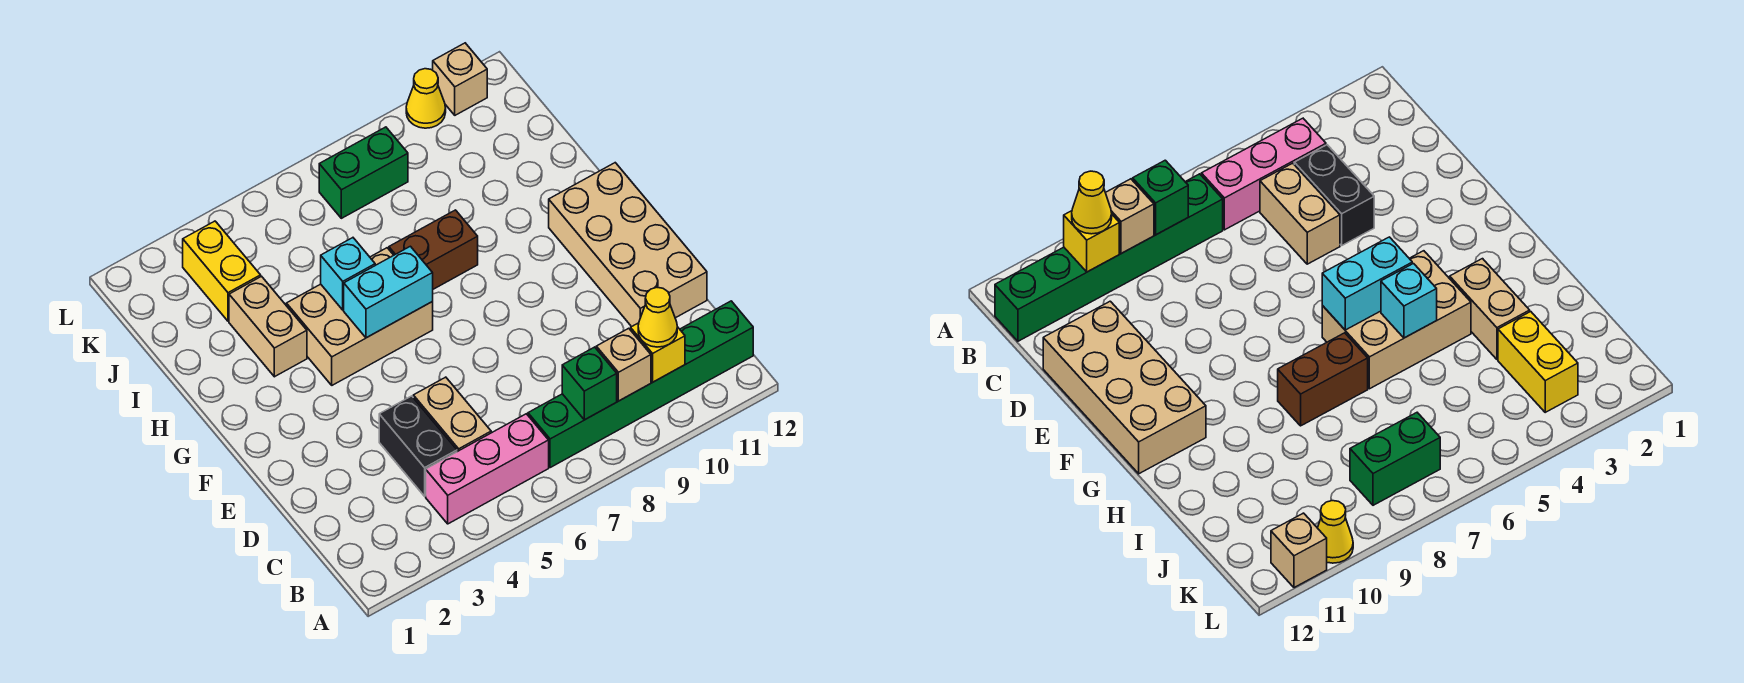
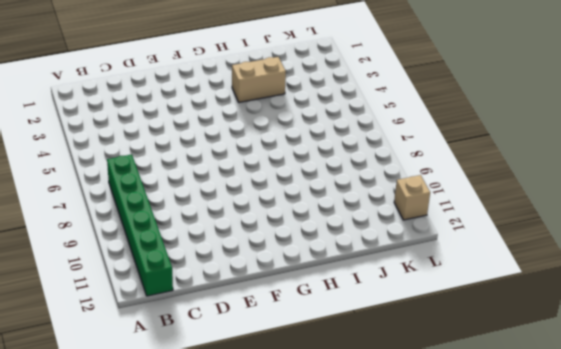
none -> pink brick B4:B6 level 1
none -> black brick C4:D4 level 1
none -> tan brick C5:D5 level 1

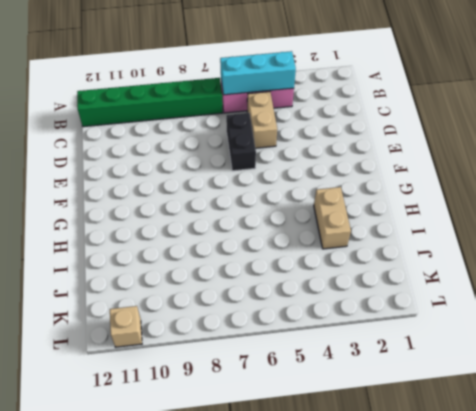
cyan brick B4:B6 level 2 -> none
black brick D6:E6 level 1 -> black brick C4:D4 level 1
none -> tan brick D11:G12 level 1
none -> tan brick G4:H6 level 1
none -> brown brick H7:H8 level 1

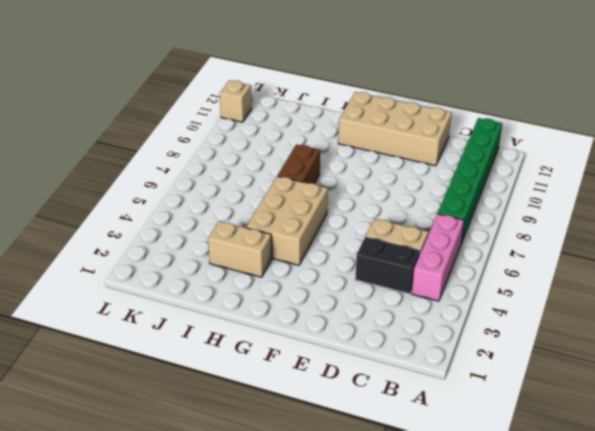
none -> yellow brick J3:K3 level 1
none -> green brick K7:K8 level 1
none -> yellow cone L10 level 1

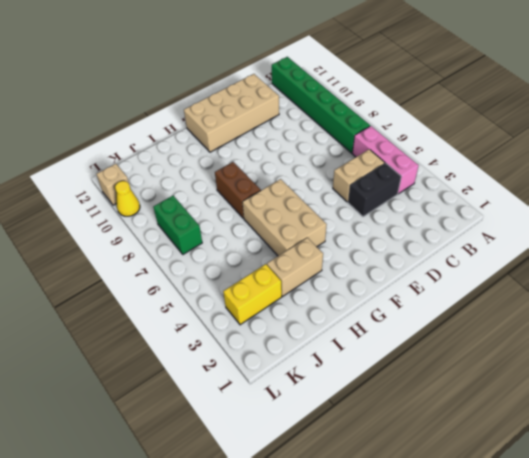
none -> green brick B8 level 2
none -> tan brick B9 level 2
none -> yellow brick B10 level 2

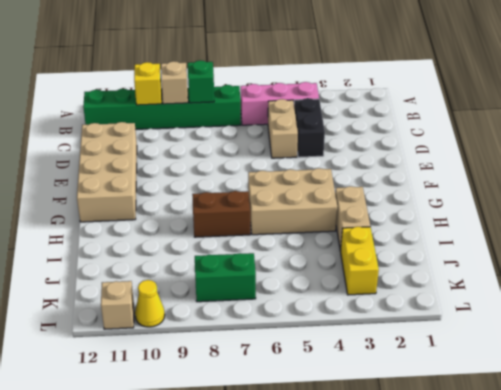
none -> cyan brick G5:G6 level 2
none -> cyan brick H5 level 2
none -> yellow cone B10 level 3

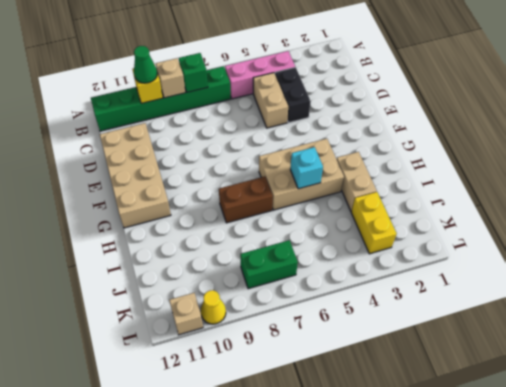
green cone B10 level 3 -> yellow cone B10 level 3
none -> cyan brick G5:G6 level 2

